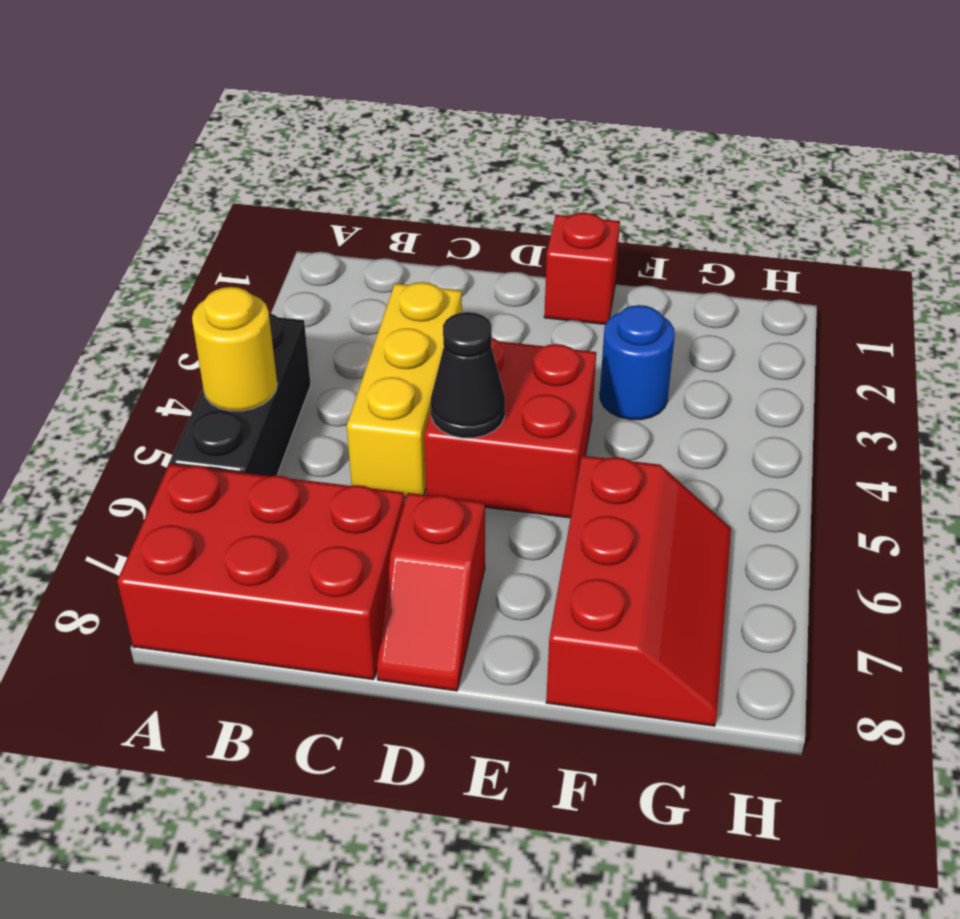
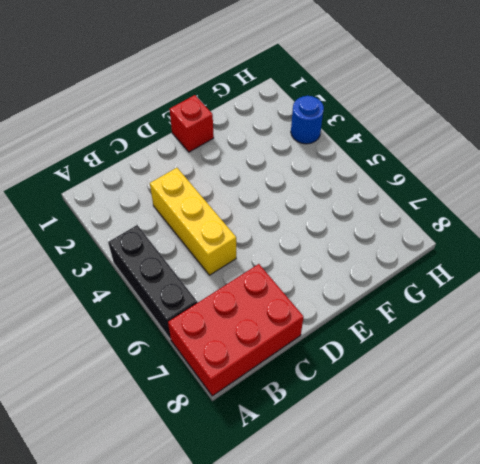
blue round brick H3 level 1 -> blue round brick F3 level 1
none -> red brick D4:E5 level 1
none -> red slope D7:D8 level 1 top 7

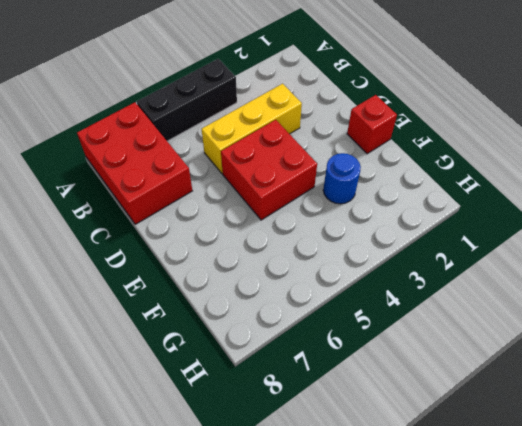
none -> red slope D7:D8 level 1 top 7
none -> red slope F6:G8 level 1 top F

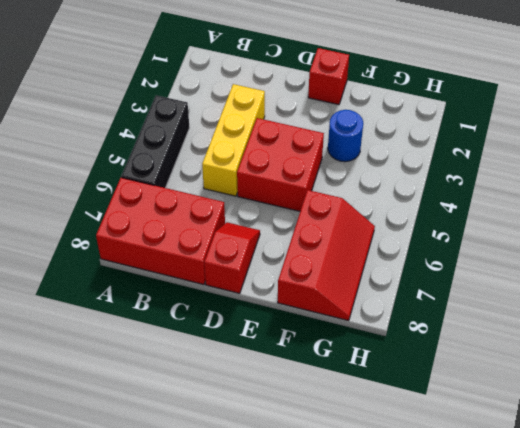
red slope D7:D8 level 1 top 8 -> red slope D7:D8 level 1 top 7
none -> yellow round brick A5 level 2
none -> black cone D5 level 2

